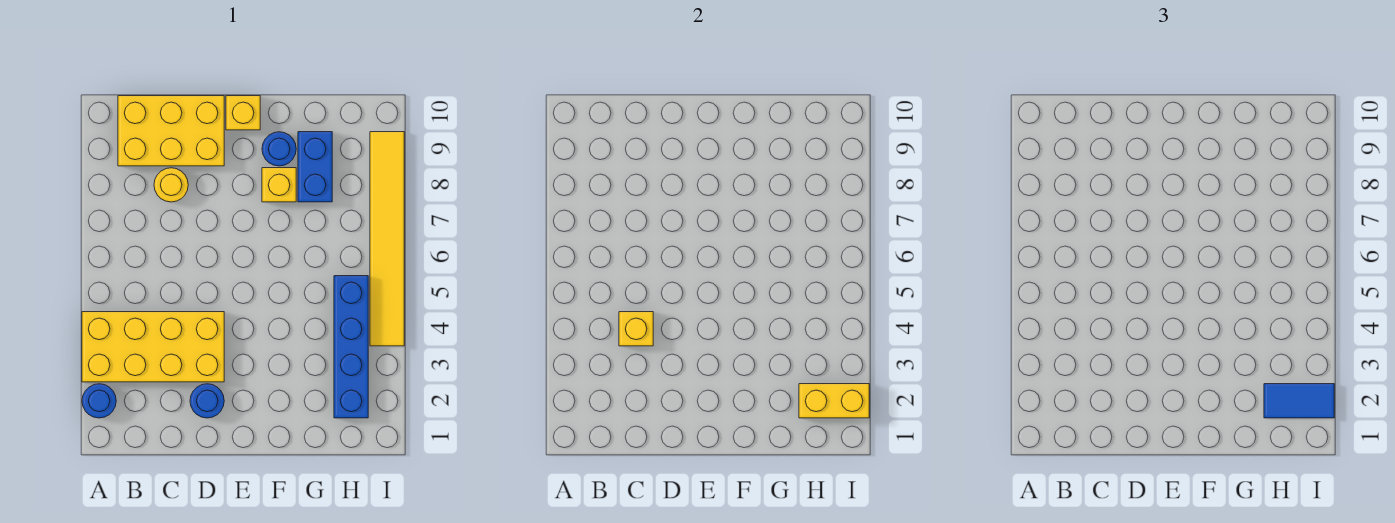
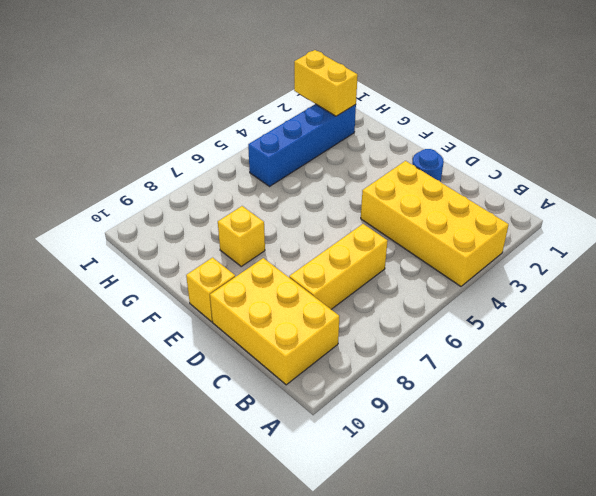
yellow brick C6:C8 level 1 -> yellow round brick C8 level 1
none -> blue round brick A2 level 1
none -> blue round brick F9 level 1
none -> blue brick G8:G9 level 1

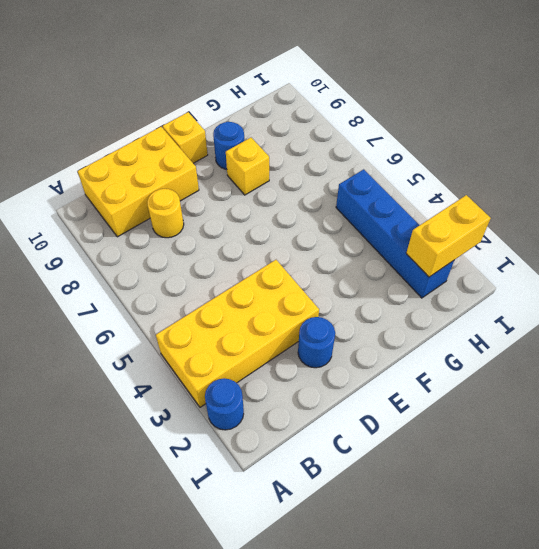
none -> blue brick G8:G9 level 1
none -> yellow tile I4:I9 level 1
none -> yellow brick C4 level 2

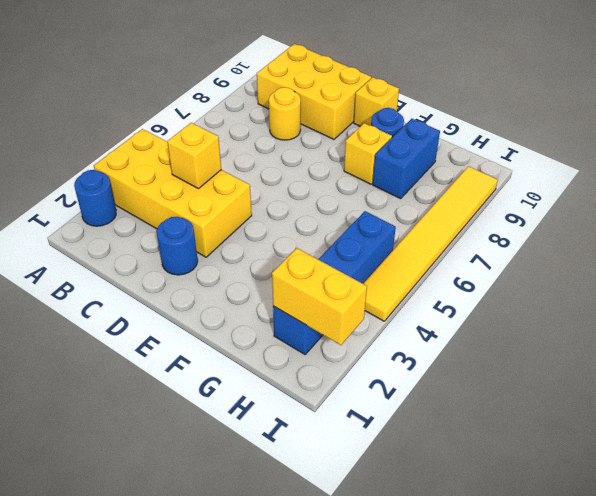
none -> blue tile H2:I2 level 3

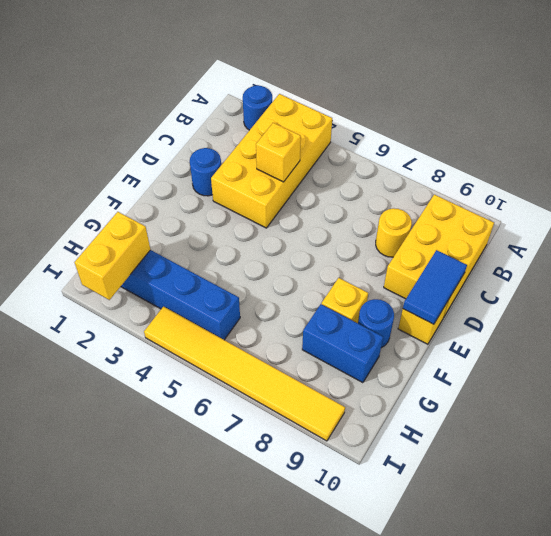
blue tile D10:E10 level 2 -> blue tile H2:I2 level 3

